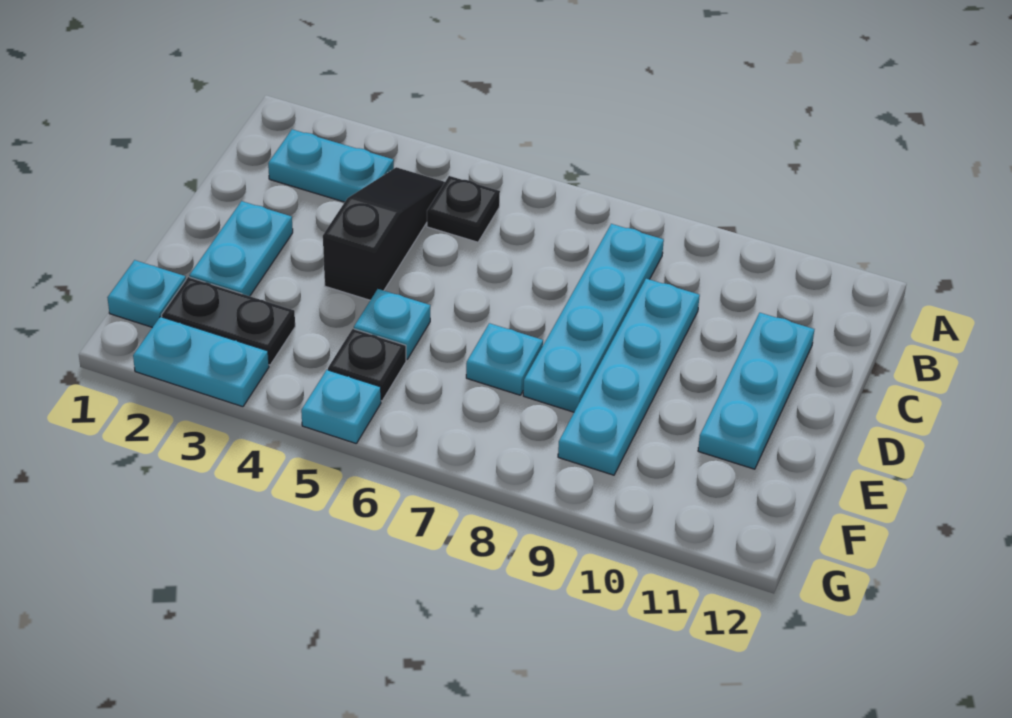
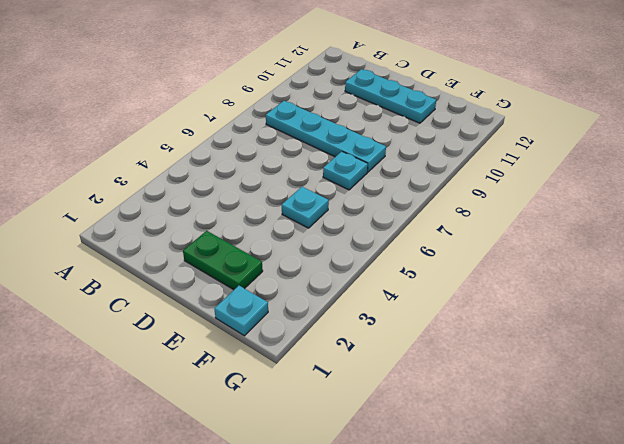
green plate D2:E2 level 1 -> cyan plate D2:E2 level 1
none -> cyan plate B2:B3 level 1
none -> black slope B4:D4 level 1 top D
none -> black plate B5 level 1

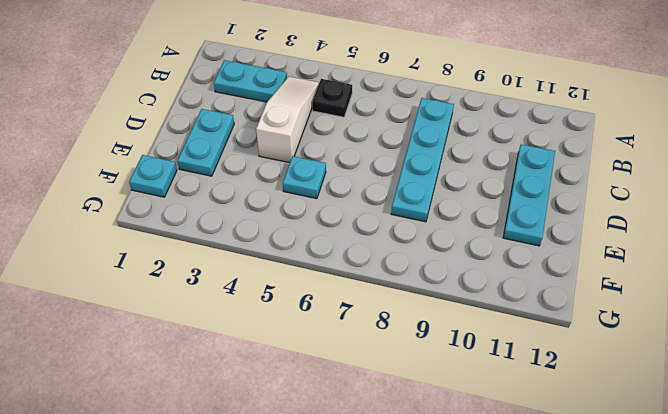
white slope B4:D4 level 1 top D -> black slope B4:D4 level 1 top D
none -> cyan plate C9:F9 level 1
none -> cyan plate E7 level 1
none -> black plate F2:F3 level 1

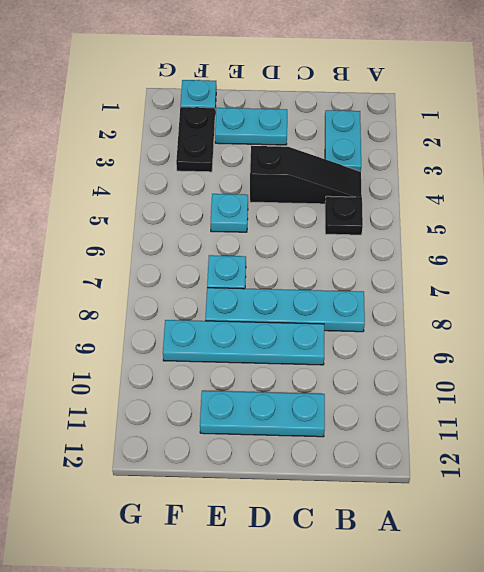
none -> black plate F5 level 1
none -> cyan plate G2:G3 level 1
none -> cyan plate G5 level 1

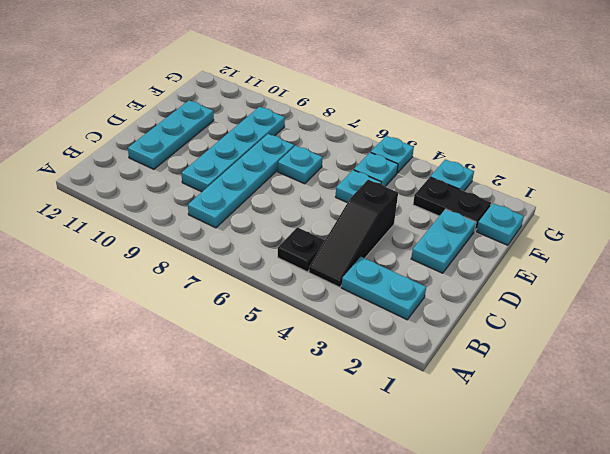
cyan plate F5 level 1 -> black plate F5 level 1
cyan plate G3 level 1 -> cyan plate G2:G3 level 1

